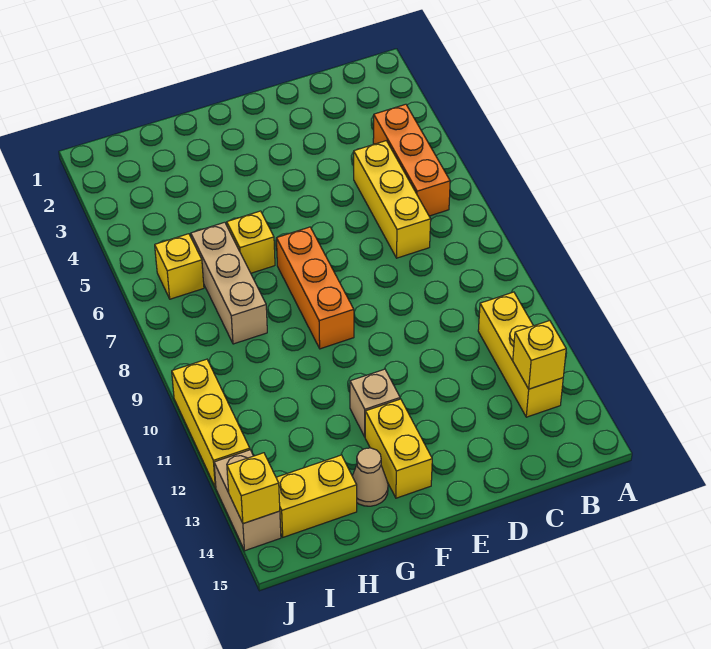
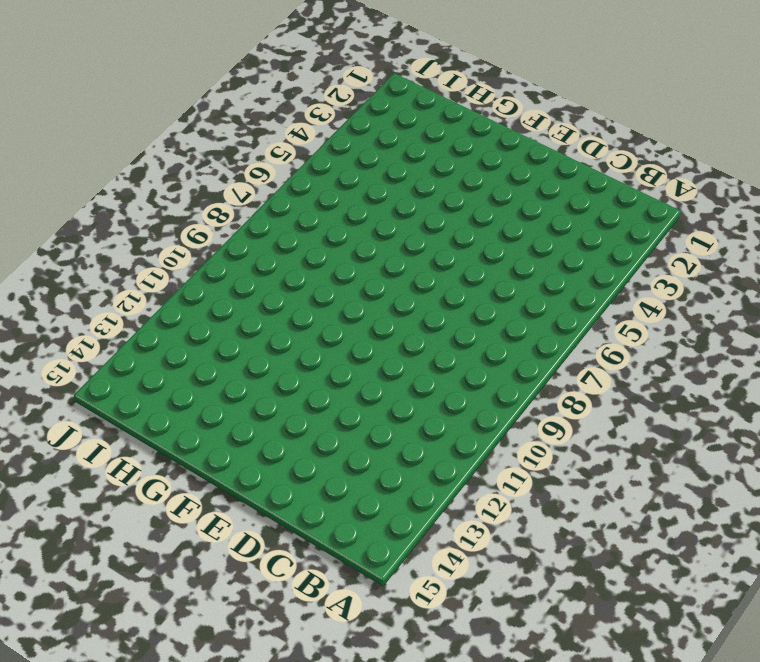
none -> orange brick B4:B6 level 1
none -> yellow brick B11:B13 level 1
none -> yellow brick C5:C7 level 1

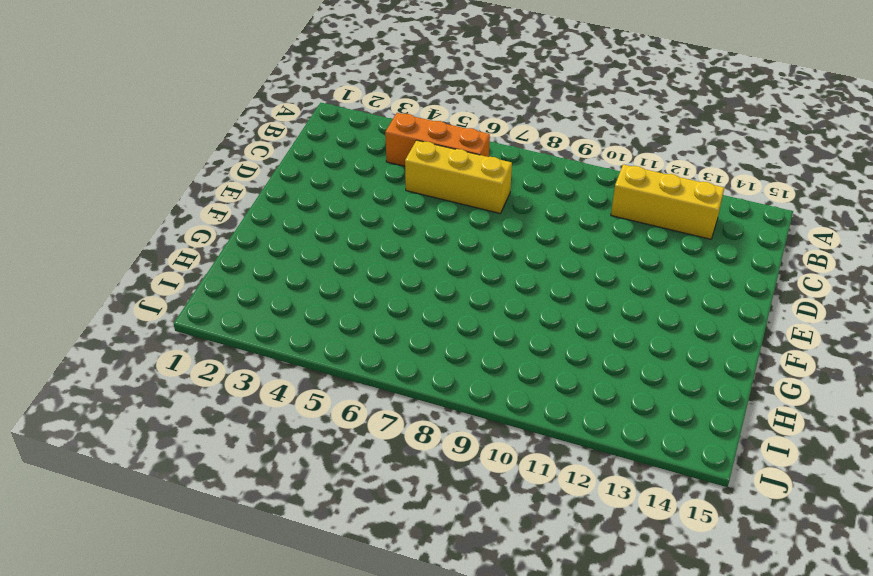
none -> orange brick F7:F9 level 1
none -> tan brick F12 level 1
none -> yellow brick F13:F14 level 1

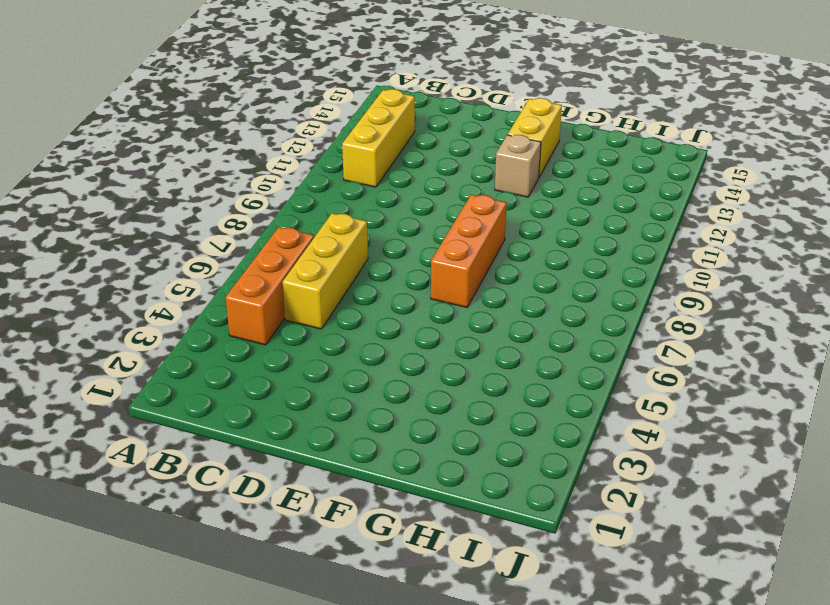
none -> yellow brick G6 level 1
none -> tan cone G14 level 1
none -> tan brick H6:H8 level 1

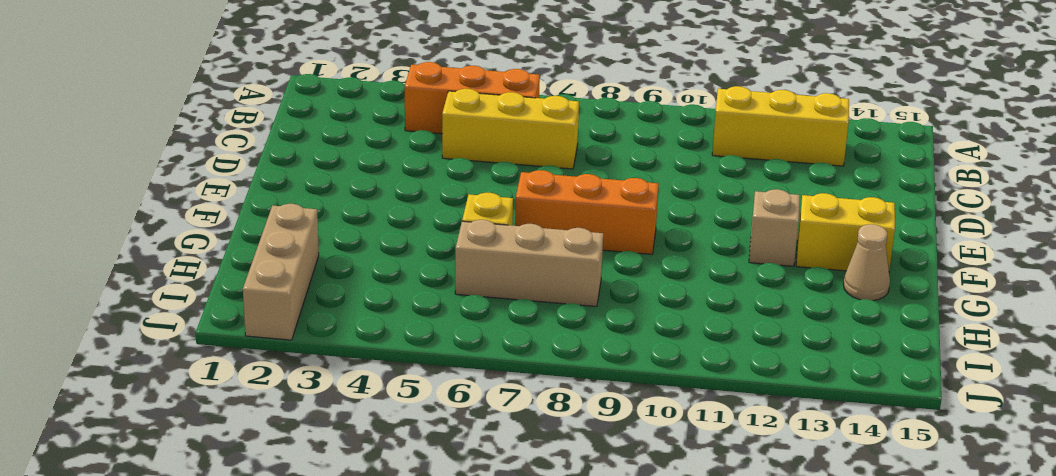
tan brick H2:J2 level 1 -> none
none -> yellow brick H14:I14 level 1
none -> yellow brick I6 level 1
none -> yellow brick J10:J12 level 1

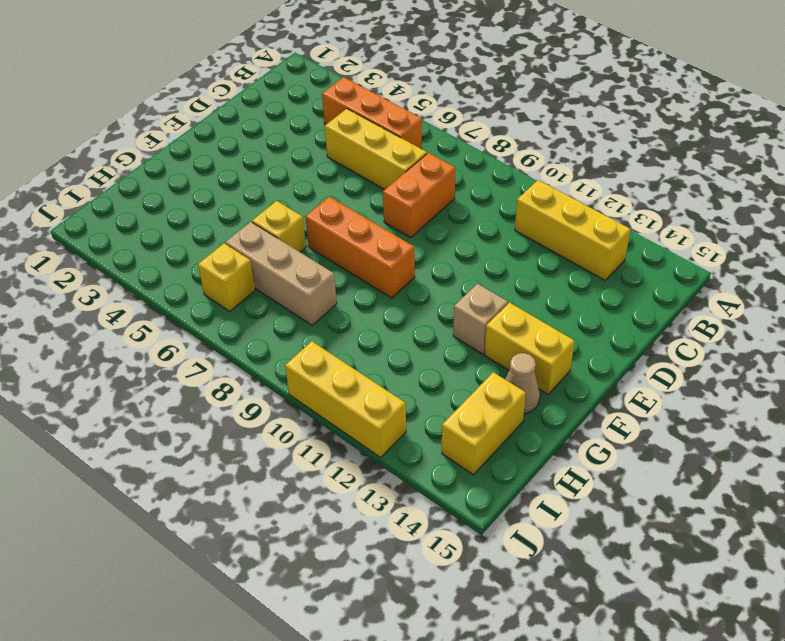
orange brick C8:D8 level 1 -> none
none -> tan brick J13:J14 level 1
none -> yellow brick B13 level 2
none -> yellow brick J14 level 2

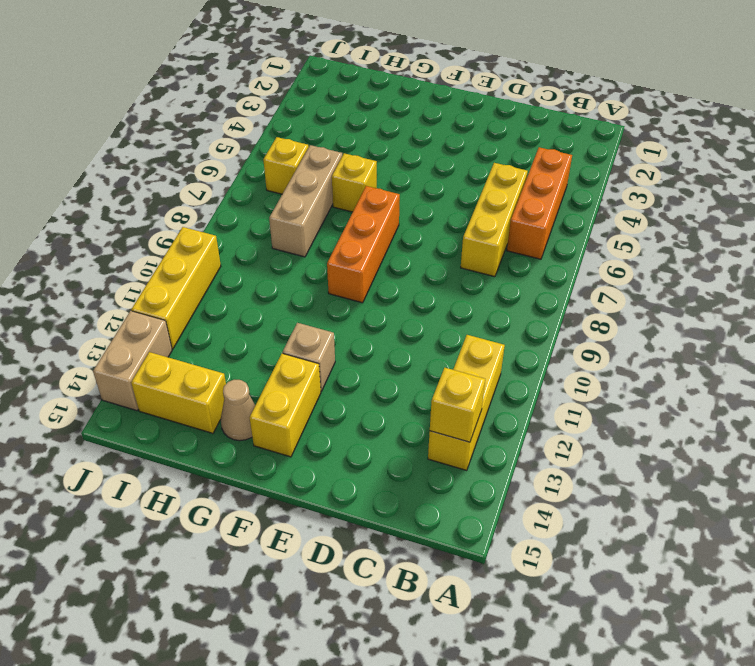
none -> yellow brick J14 level 2

